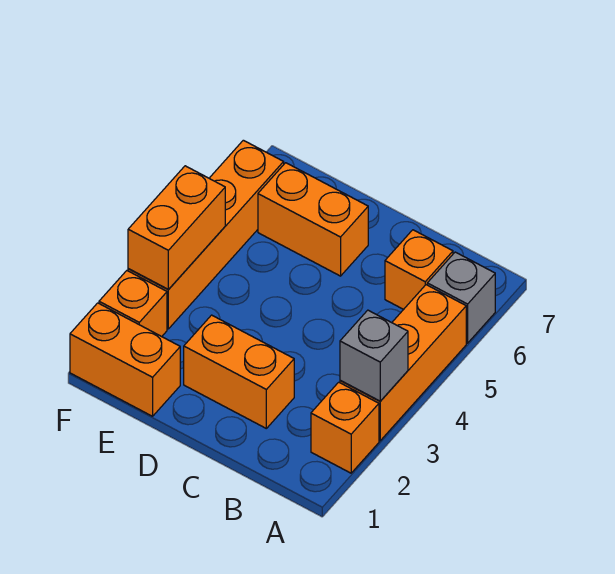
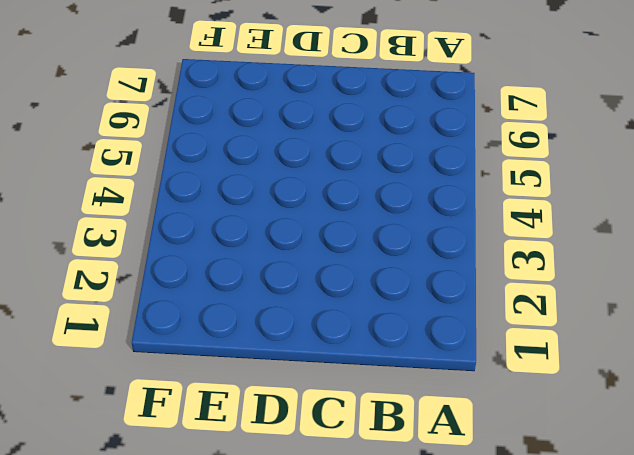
none -> orange brick A2 level 1
none -> orange brick A3:A5 level 1

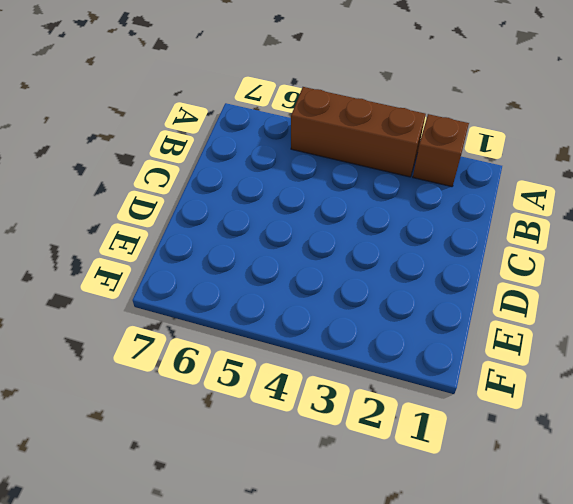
brown brick A2 level 1 -> orange brick A2 level 1
brown brick A3:A5 level 1 -> orange brick A3:A5 level 1
none -> grey brick A6 level 1
none -> orange brick B6 level 1

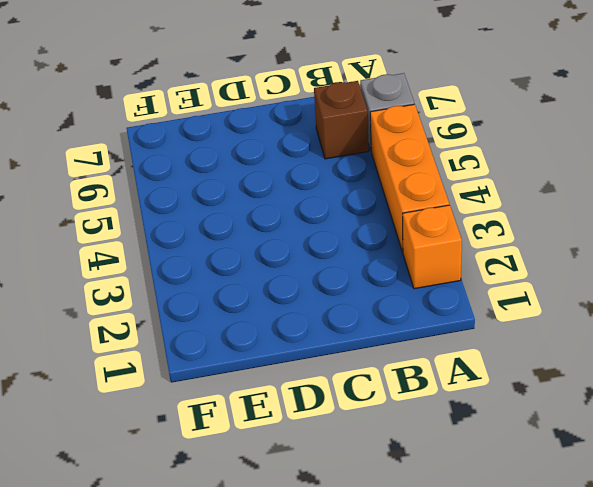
brown brick B6 level 1 -> orange brick B6 level 1
none -> orange brick C2:D2 level 1
none -> orange brick D6:E6 level 1

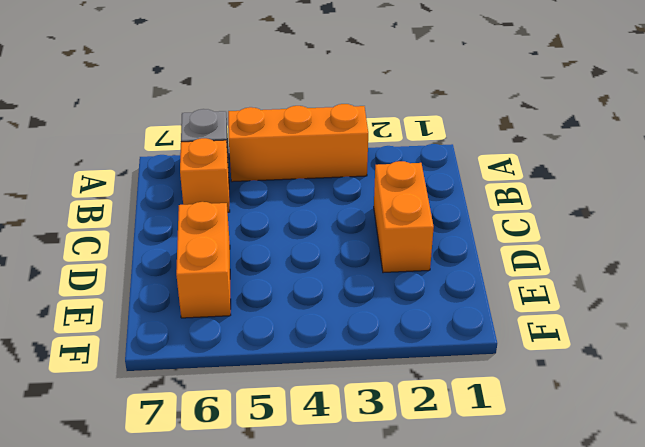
none -> orange brick A2 level 1
none -> orange brick E1:F1 level 1

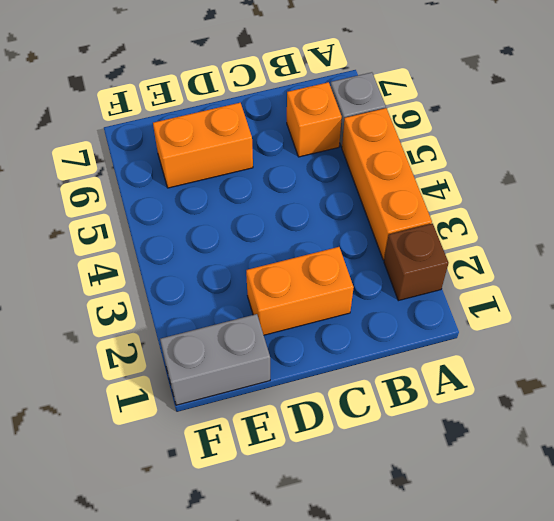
brown brick A2 level 1 -> orange brick A2 level 1
grey brick E1:F1 level 1 -> orange brick E1:F1 level 1
none -> orange brick F2 level 1
none -> orange brick F3:F6 level 1

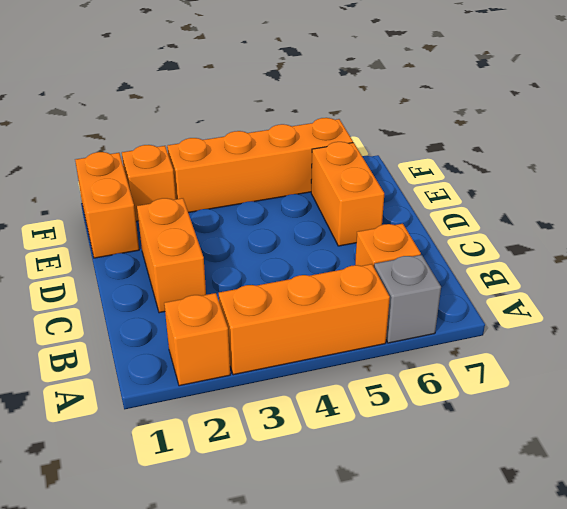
none -> grey brick A3 level 2
none -> orange brick F3:F4 level 2

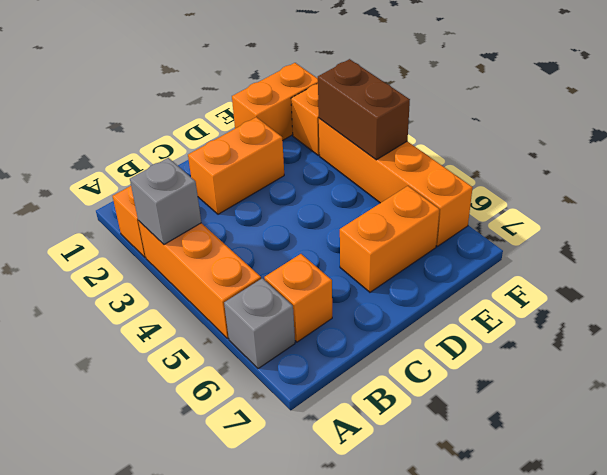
brown brick F3:F4 level 2 -> orange brick F3:F4 level 2

